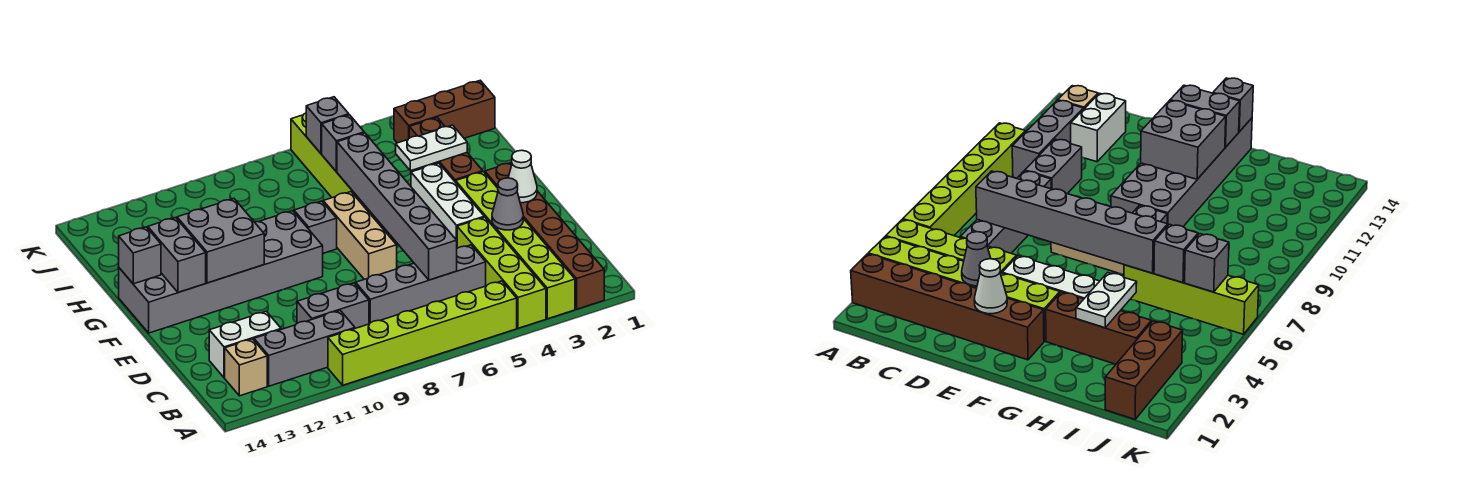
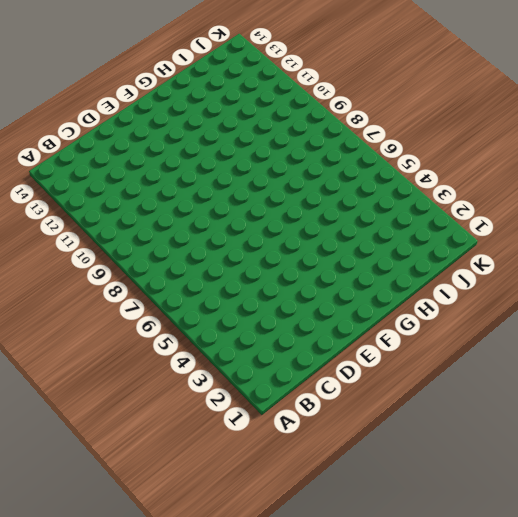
none -> brown brick A2:F2 level 1
none -> lime brick A3:F3 level 1
none -> lime brick A4:D4 level 1

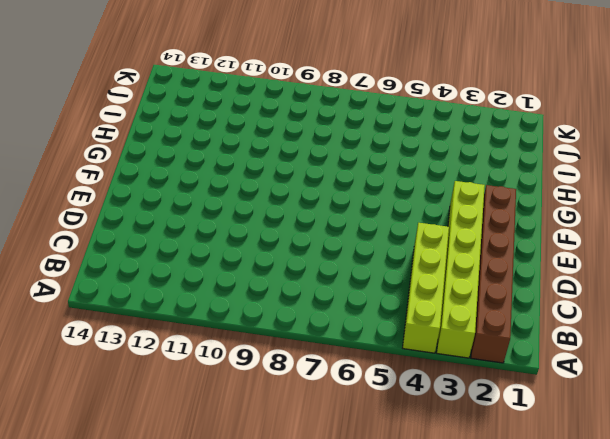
none -> lime brick A5:A10 level 1
none -> grey brick B10:B12 level 1
none -> tan brick B13 level 1

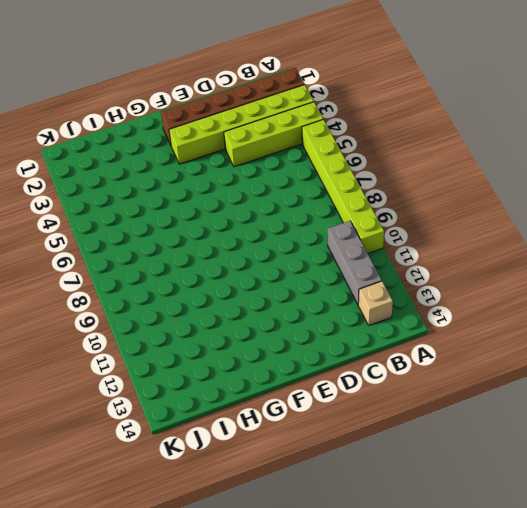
none -> grey brick C5:C8 level 1
none -> grey brick C9:C10 level 1
none -> white brick C12:C13 level 1

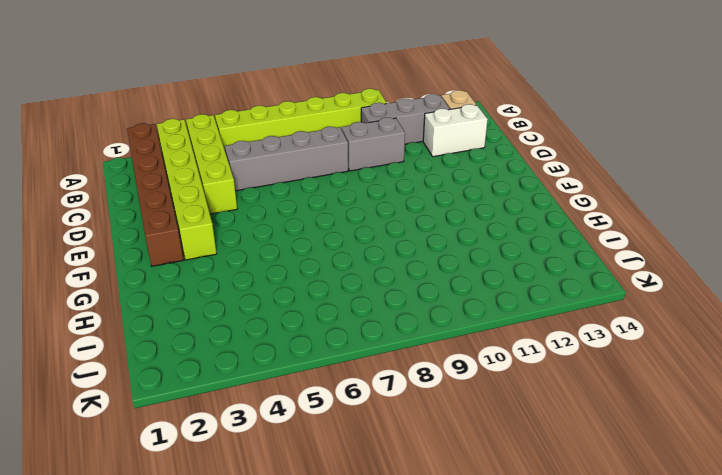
none -> white brick E4:G4 level 1
none -> tan brick E7:G7 level 1
none -> grey brick F9:G14 level 1

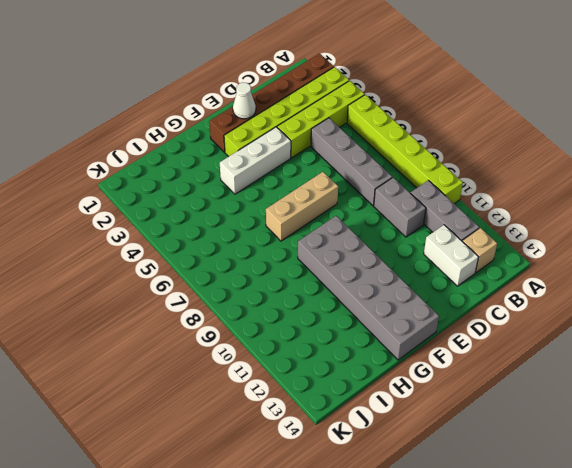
none -> brown brick G3:I3 level 1
none -> grey brick G8 level 1
none -> lime brick H6:K6 level 1

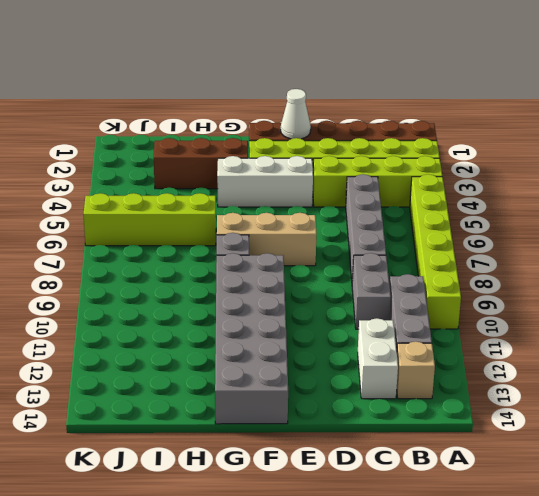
none -> brown brick J1:J3 level 1
none -> grey brick C6:H6 level 2
none -> grey cone D3 level 2

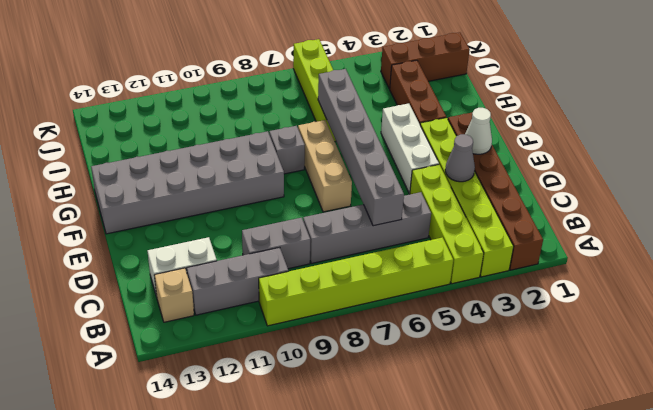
none -> grey brick F11:G12 level 2
none -> grey brick F13:G13 level 2
none -> grey brick G14 level 2

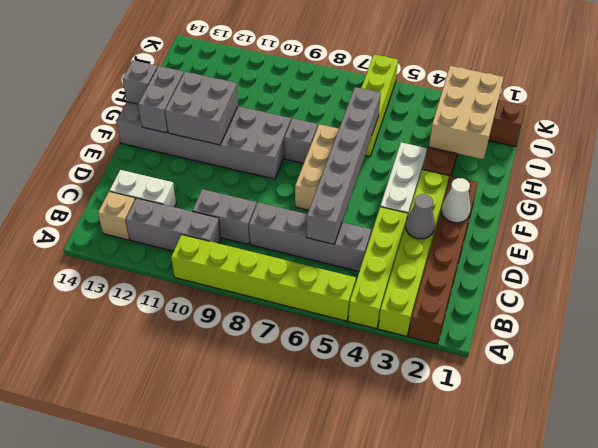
tan brick H2:J3 level 2 -> white plate H3:H4 level 2
none -> grey brick I6 level 2
none -> grey brick J6 level 2

